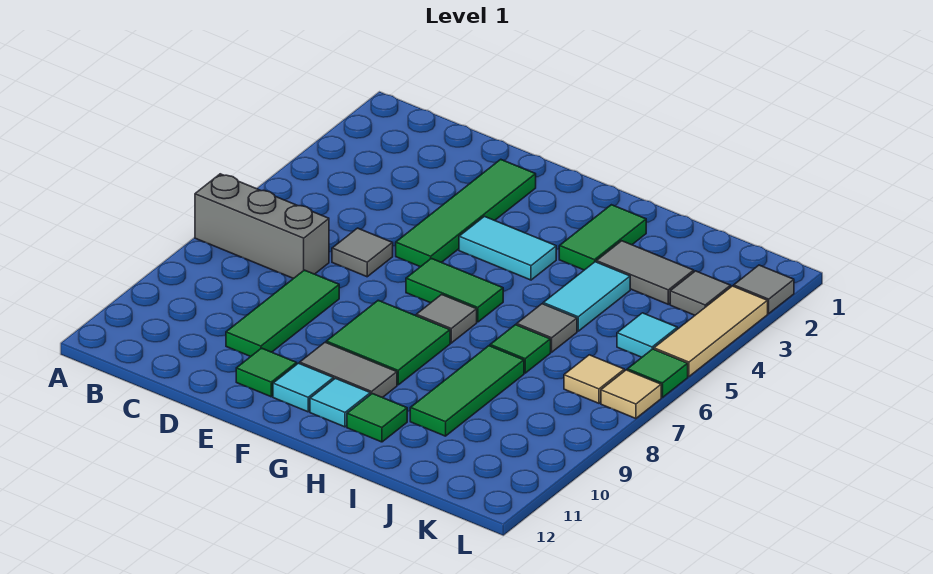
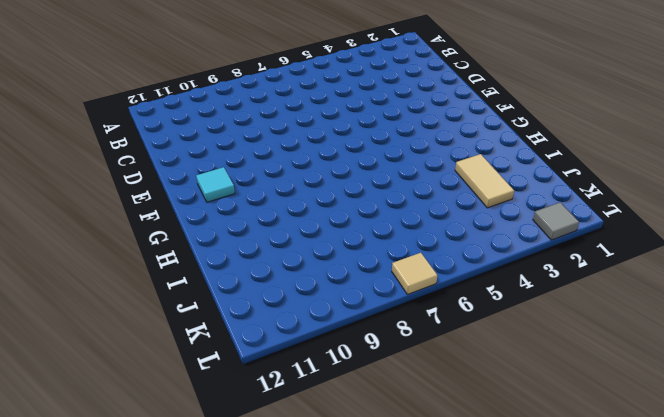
tan tile I3:J3 level 1 -> grey tile I3:J3 level 1
none -> grey brick A7:C7 level 1
none -> grey tile D6 level 1
none -> green tile D8:D10 level 1

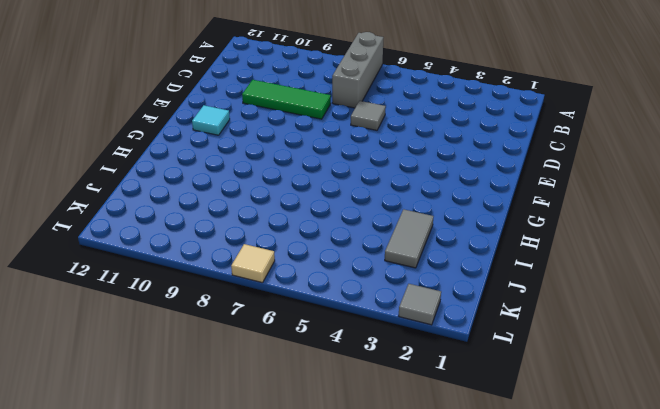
none -> green tile E2:E5 level 1
none -> green tile E11 level 1
none -> cyan tile F4:G4 level 1

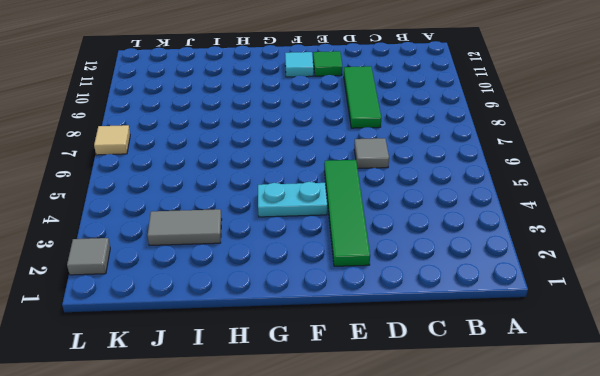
cyan plate F4:G4 level 1 -> cyan tile F4:G4 level 1
none -> grey brick A7:C7 level 1
none -> green tile F6:G6 level 1
none -> green tile F8:G9 level 1

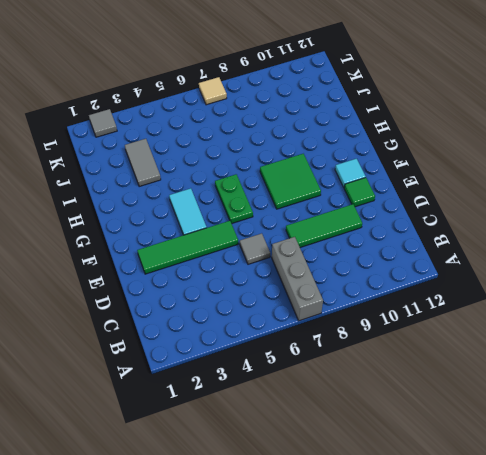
green plate F6:G6 level 1 -> green tile F6:G6 level 1
none -> grey tile F10:G10 level 1
none -> grey tile G7 level 1
none -> cyan tile G11 level 1

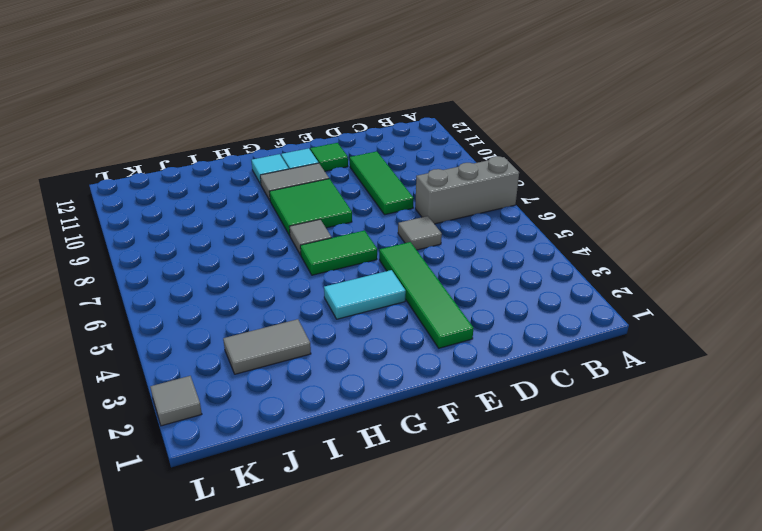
none -> green tile H2:H3 level 1
none -> green tile H11 level 1
none -> cyan tile I4:I5 level 1

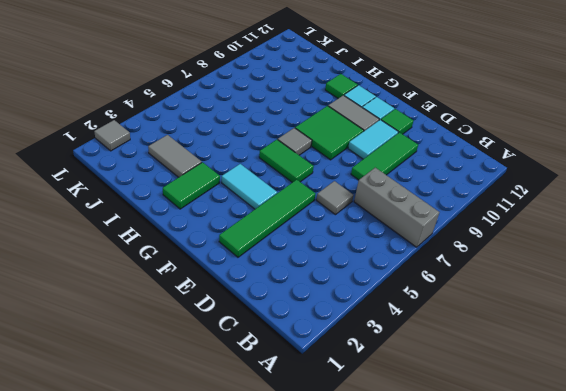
cyan tile E9:E10 level 1 -> cyan tile I4:I5 level 1
none -> grey tile I6 level 1
none -> green tile I7 level 1
none -> green tile I8:I10 level 1

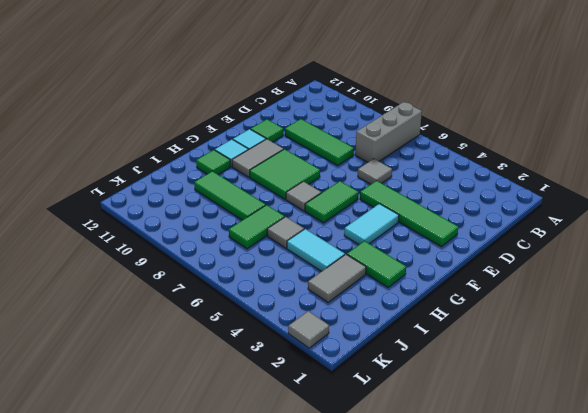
green tile I7:J7 level 1 -> green tile I7 level 1
none -> grey tile K3 level 1
none -> cyan tile K5 level 1
none -> tan tile K7 level 1

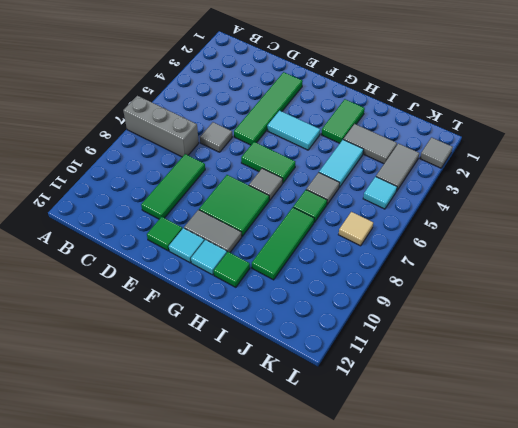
grey tile K3:K4 level 1 -> grey tile K3 level 1
none -> tan tile L3:L5 level 1
none -> green tile L6 level 1
none -> tan tile L7 level 1

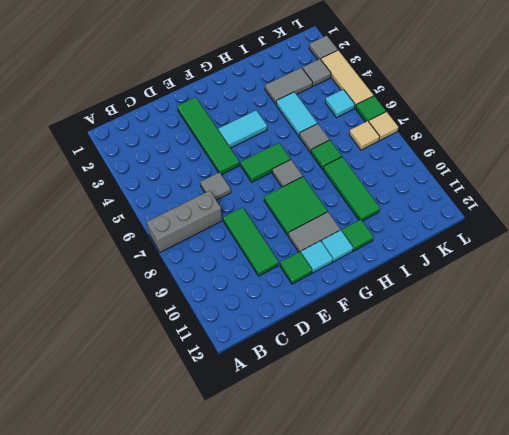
none -> green tile H2:H3 level 1

